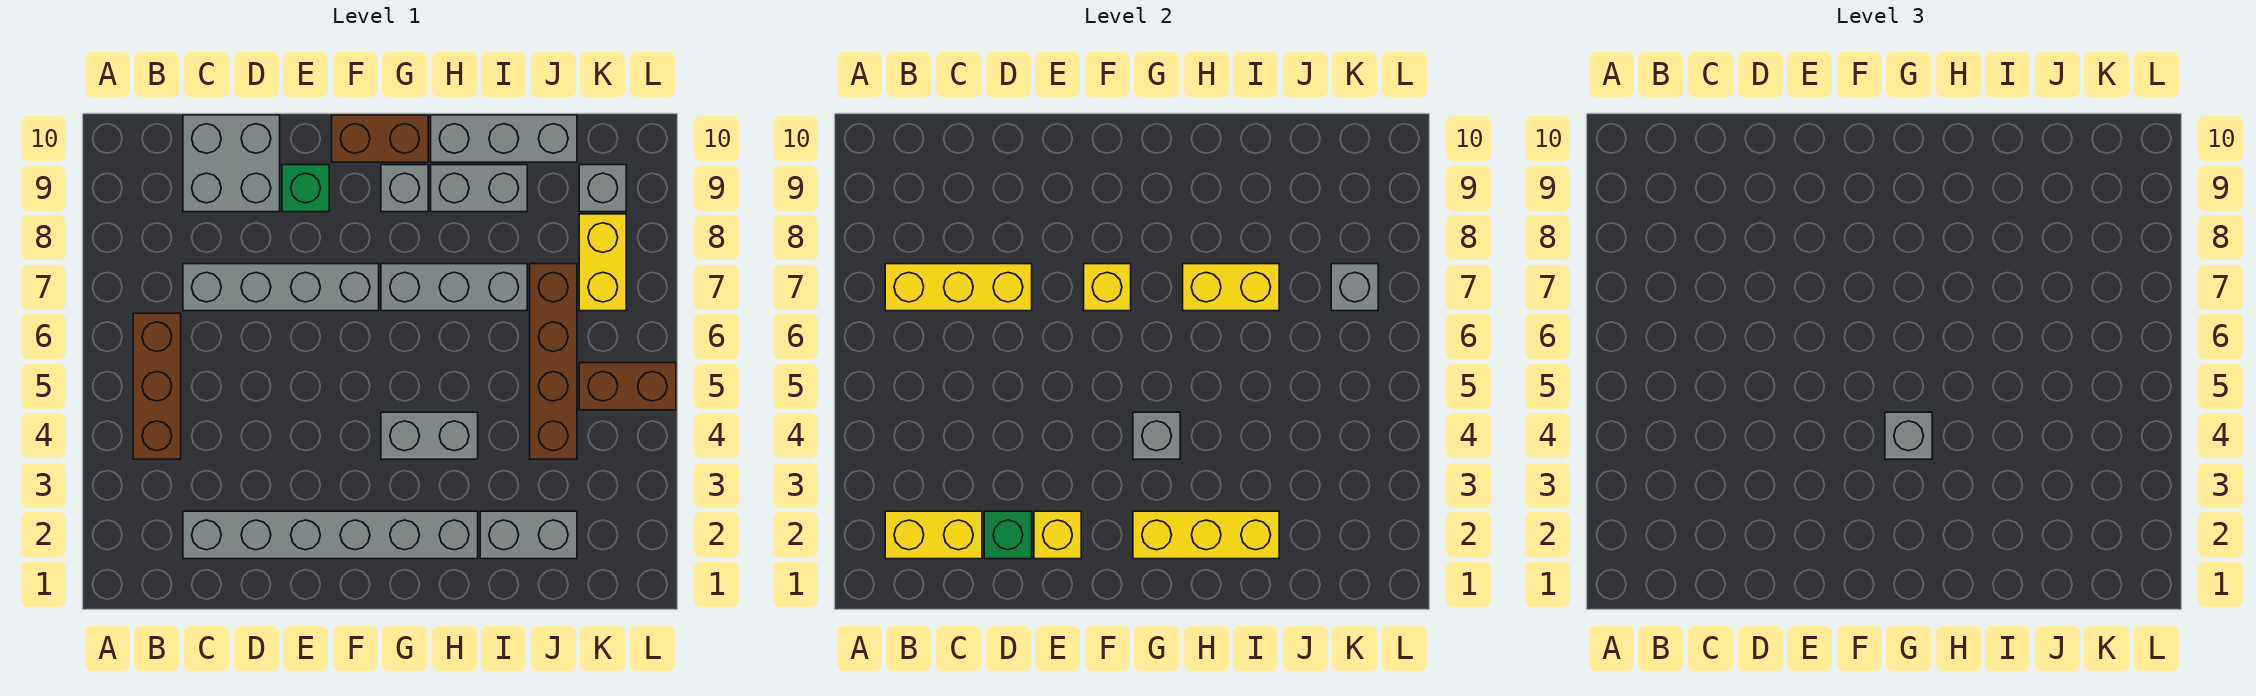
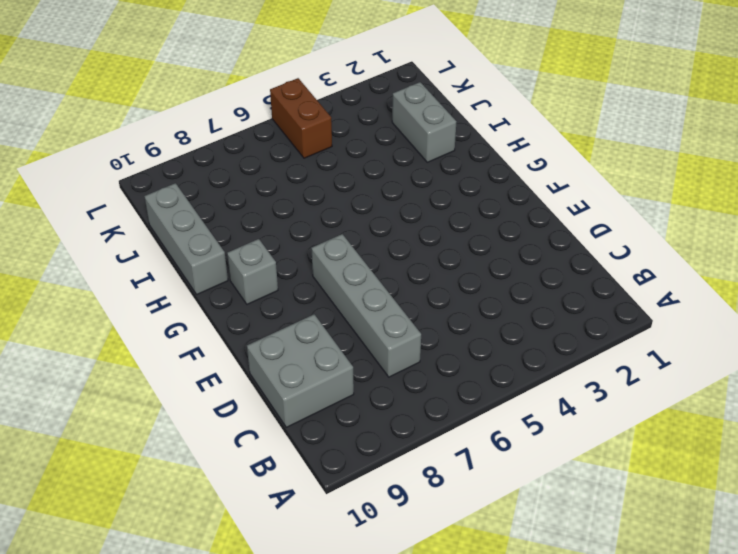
none -> brown brick B4:B6 level 1
none -> grey brick C2:H2 level 1
none -> green brick E9 level 1

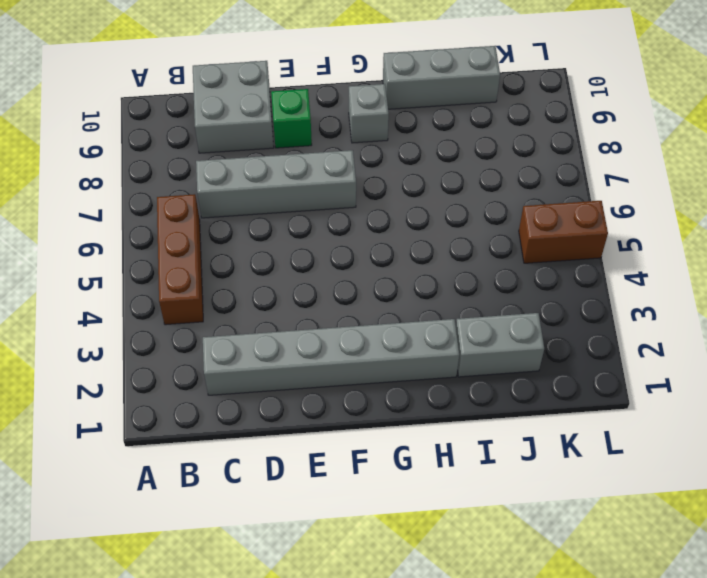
none -> brown brick F10:G10 level 1
none -> grey brick G4:H4 level 1
none -> grey brick G7:I7 level 1

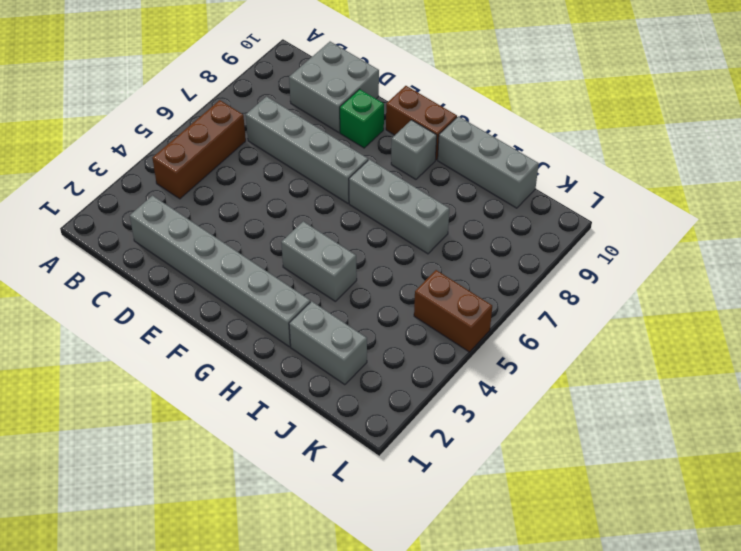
none -> grey brick H9:I9 level 1
none -> brown brick J4:J7 level 1
none -> yellow brick K7:K8 level 1

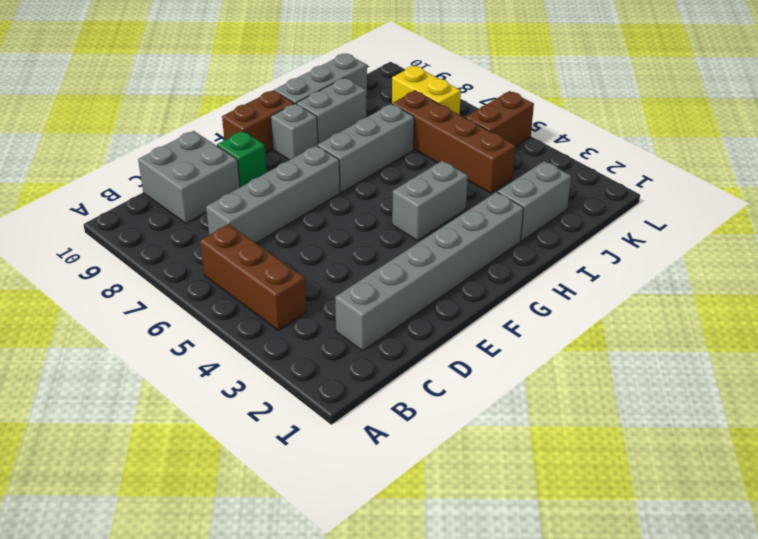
none -> grey brick K9 level 1
none -> yellow brick B2:C2 level 2
none -> yellow brick B7:D7 level 2

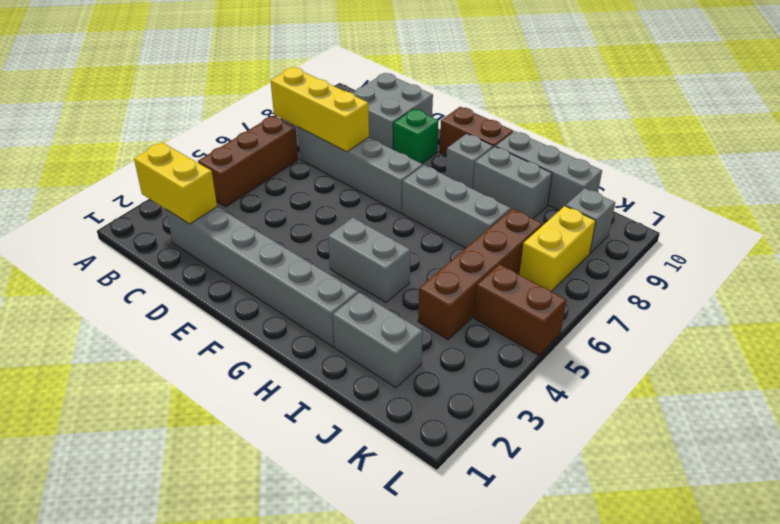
none -> green brick D2 level 2
none -> yellow brick E2 level 2
none -> yellow brick F7 level 2

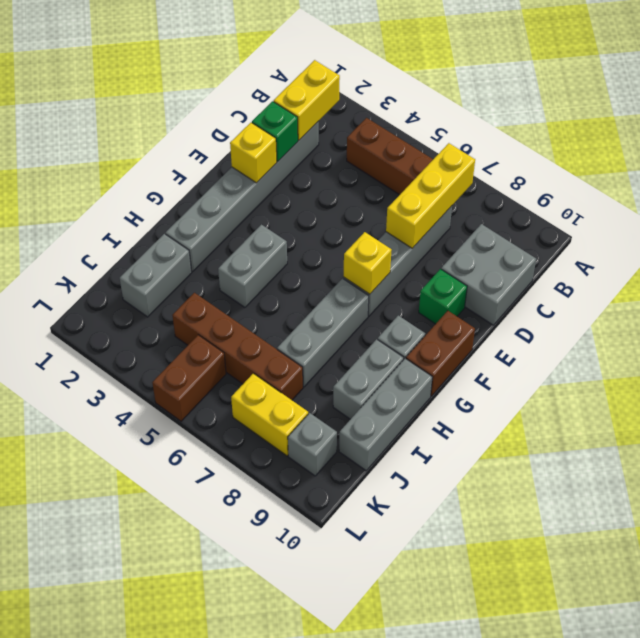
none -> yellow brick G2:I2 level 2
none -> grey brick G4 level 2
none -> yellow brick H7:I7 level 2

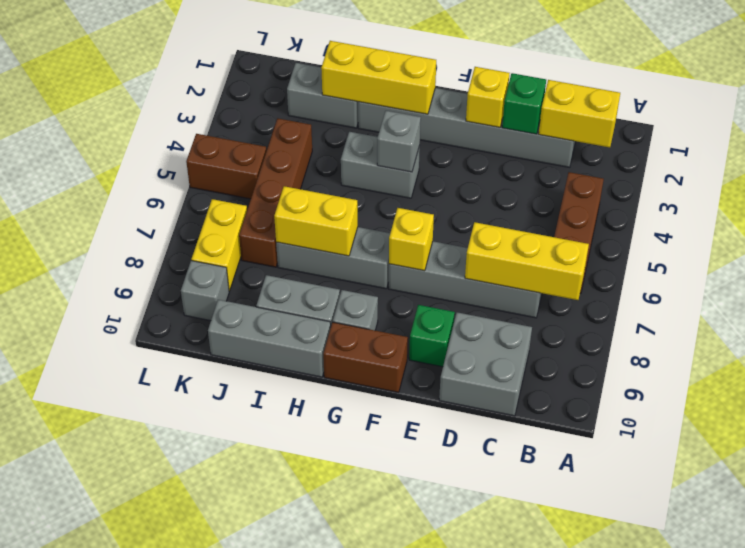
none -> grey brick K7 level 2
none -> grey brick G4 level 3

